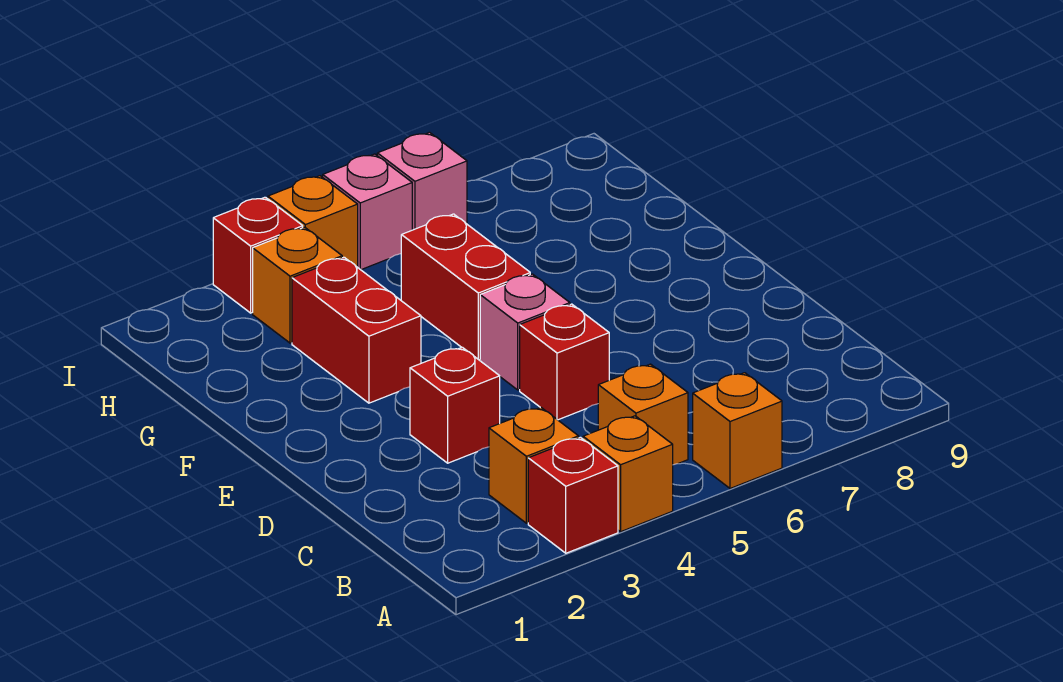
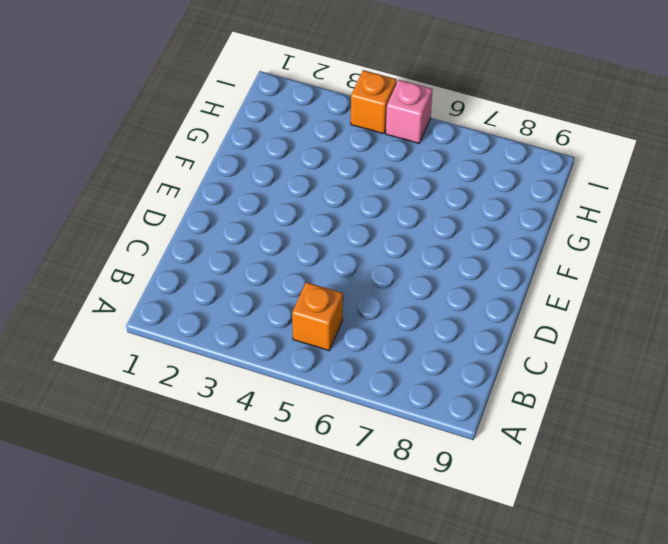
none -> red brick A3 level 1
none -> orange brick A4 level 1
none -> orange brick A6 level 1

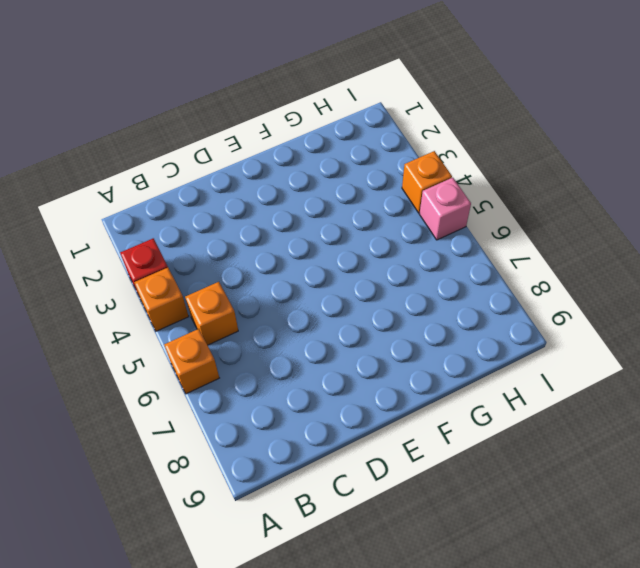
none -> orange brick B3 level 1
none -> red brick D3 level 1
none -> red brick D5 level 1

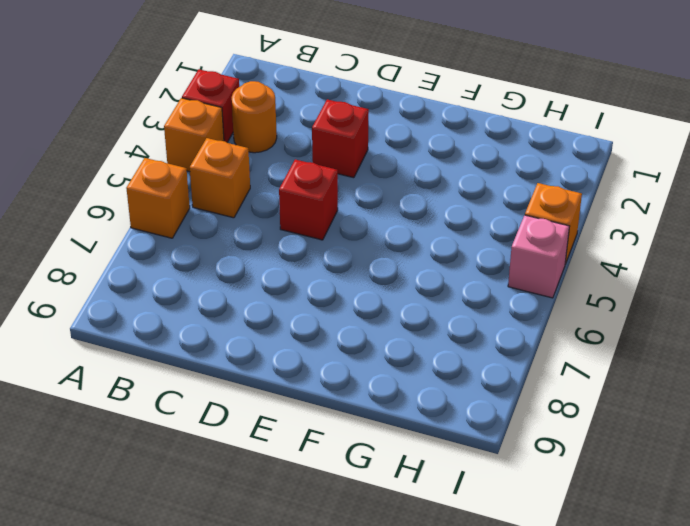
orange round brick B3 level 1 -> orange brick B3 level 1
none -> pink brick E5 level 1
none -> red brick F3:G3 level 1
none -> red brick F5:G5 level 1

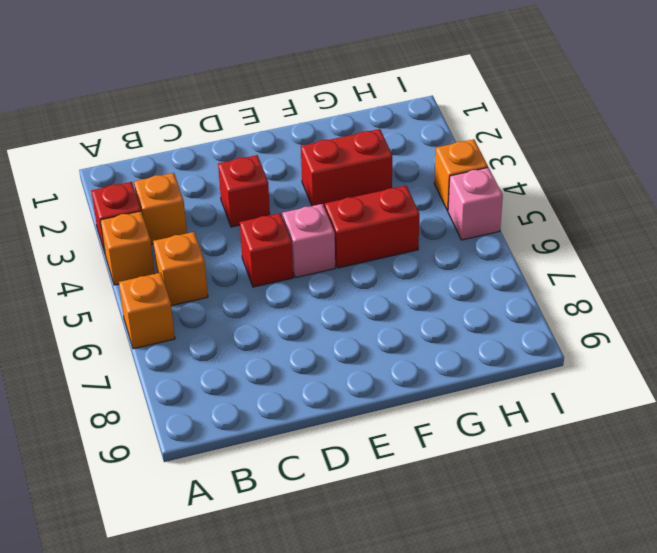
none -> orange brick H3 level 1
none -> red brick I3 level 1
none -> pink brick I6 level 1

